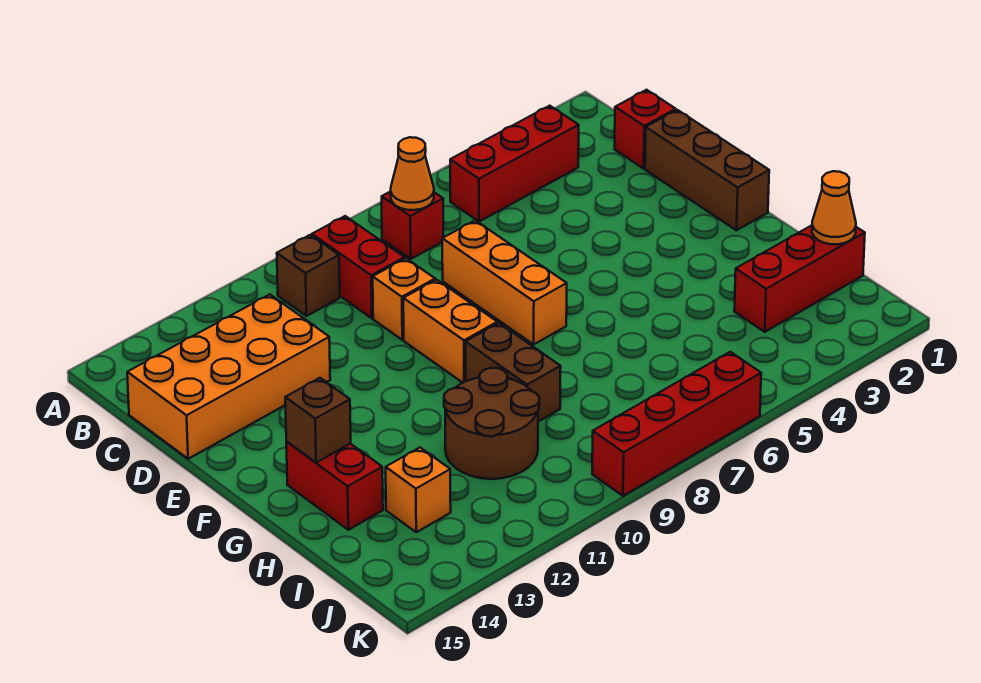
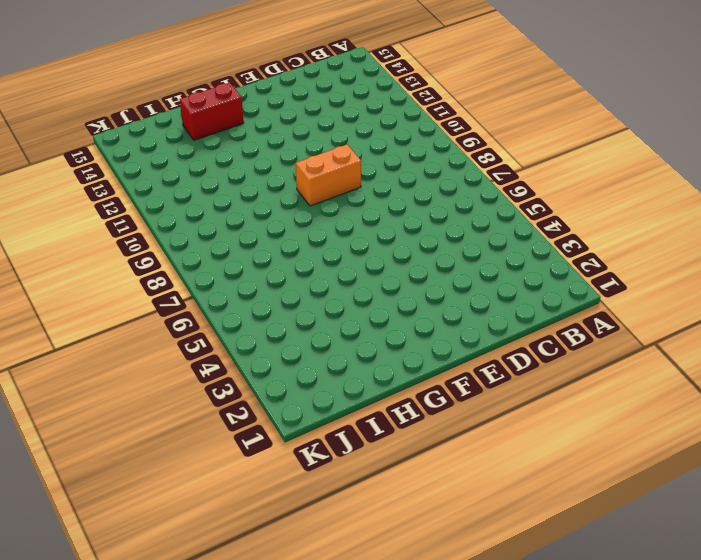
none -> red brick B3:B5 level 1
none -> red brick B7 level 1
none -> red brick B9:C9 level 1

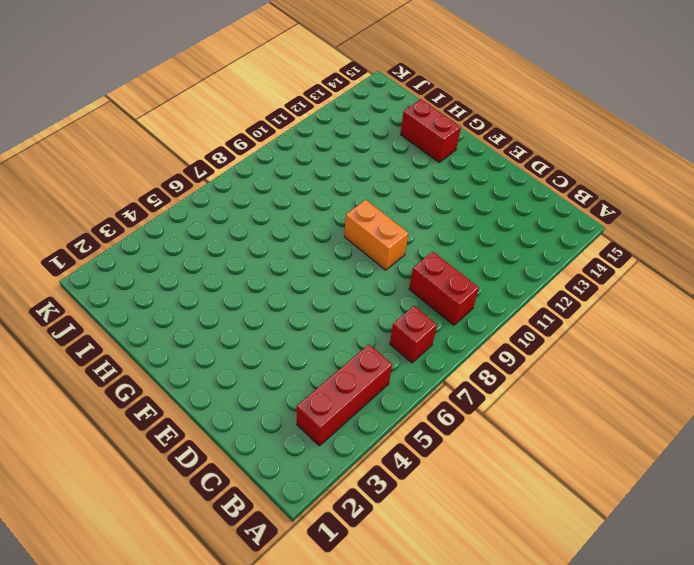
none -> brown brick B10 level 1
none -> red brick C1 level 1
none -> orange brick C12:D15 level 1

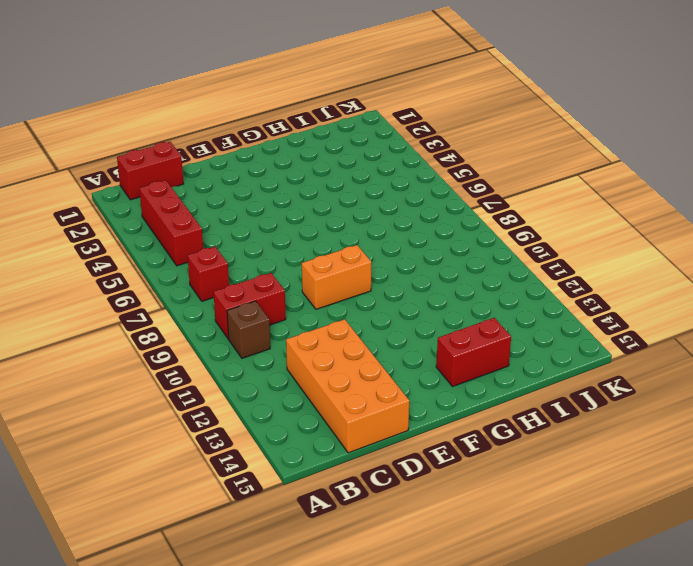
red brick B1:C1 level 1 -> red brick C1 level 1
none -> brown brick D1:F1 level 1
none -> orange brick D7:F7 level 1
none -> orange brick D9 level 1

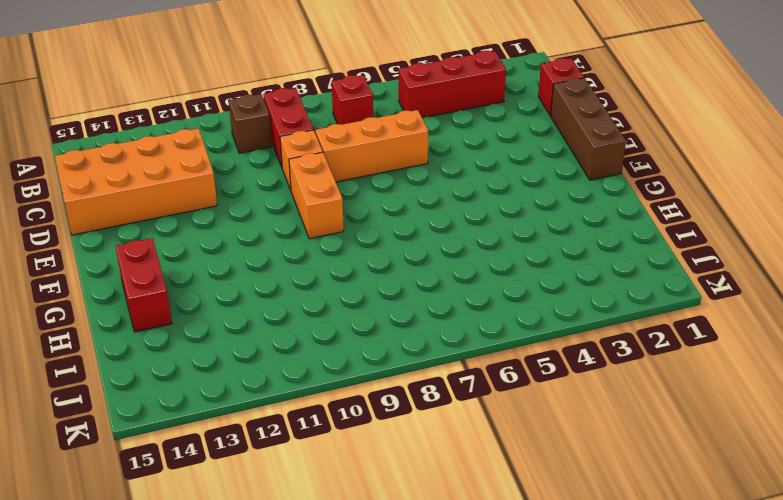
orange brick D6:D8 level 1 -> orange brick D7:F7 level 1
none -> brown brick G9:H9 level 1
none -> brown round brick H10:I11 level 1
none -> red brick I1:I3 level 1

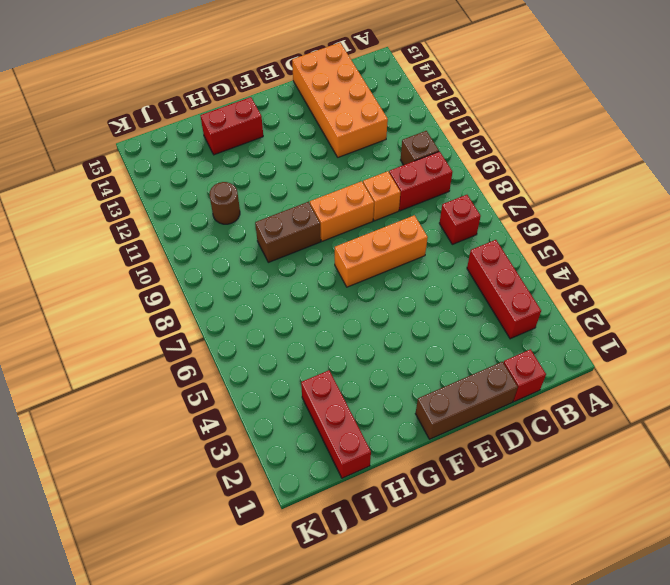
brown round brick I11 level 1 -> brown round brick H10:I11 level 1
none -> orange brick I13 level 1
none -> red brick K6:K9 level 1
none -> orange cone B7 level 2

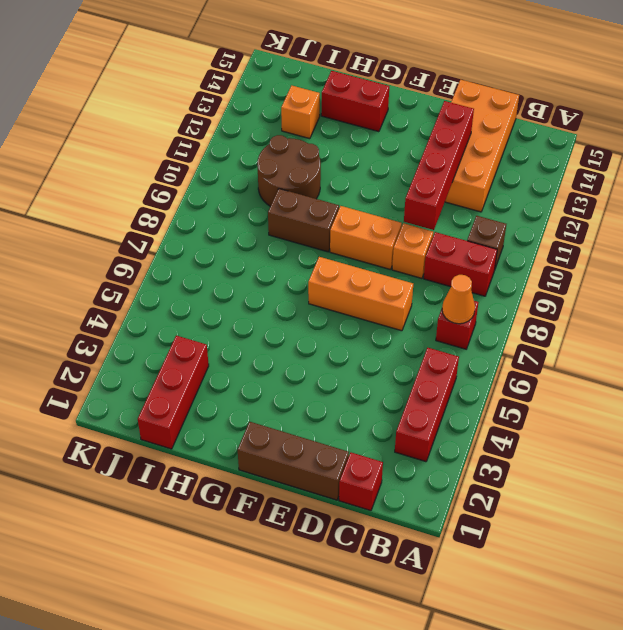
red brick D10:D13 level 2 -> red brick K6:K9 level 1
none -> brown brick G14 level 2
none -> orange cone I1 level 2

